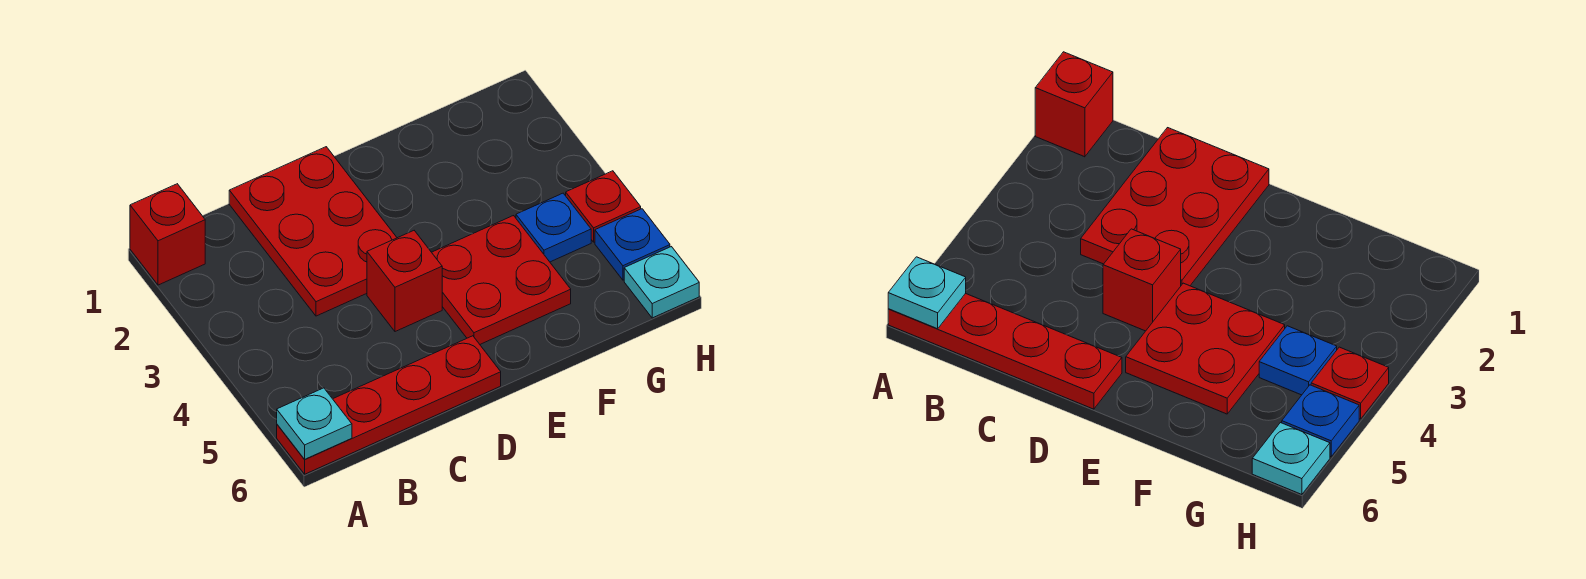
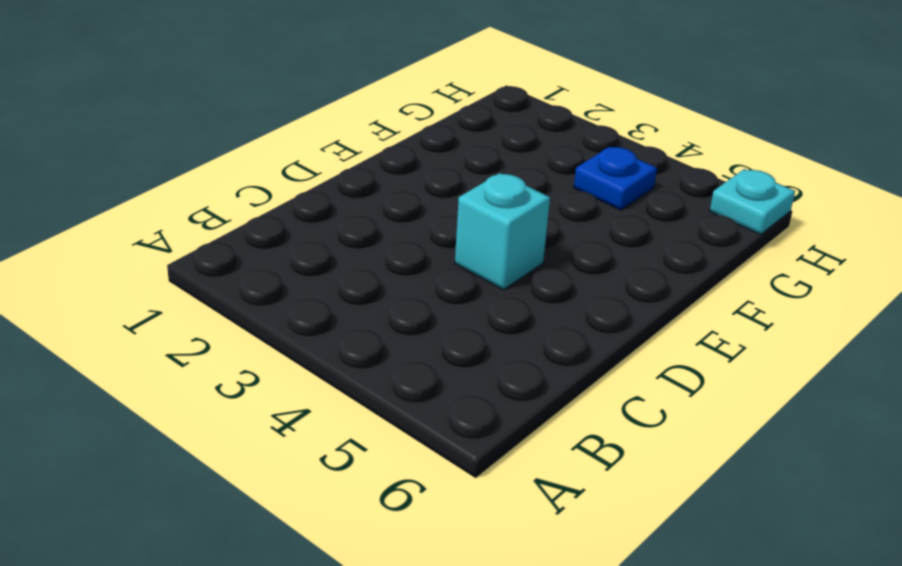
cyan brick D4 level 1 -> red brick D4 level 1
none -> red brick A1 level 1
none -> red plate A6:D6 level 1

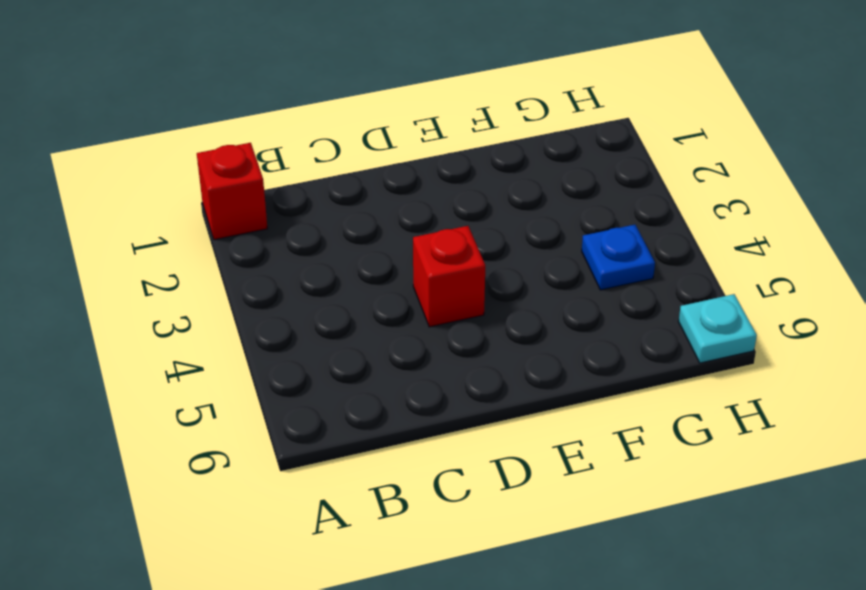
none -> red plate A6:D6 level 1
none -> red plate C1:D3 level 1

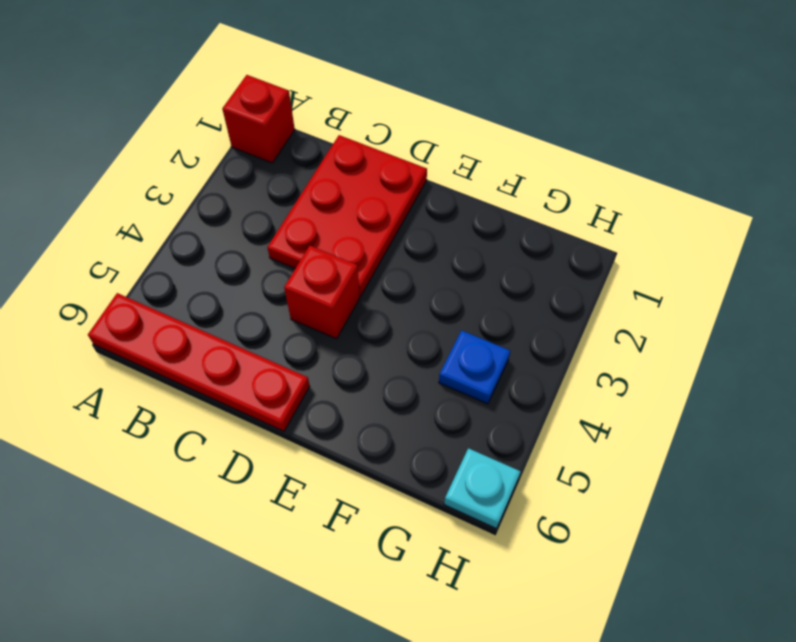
none -> red plate E4:F5 level 1
none -> red plate H4 level 1

